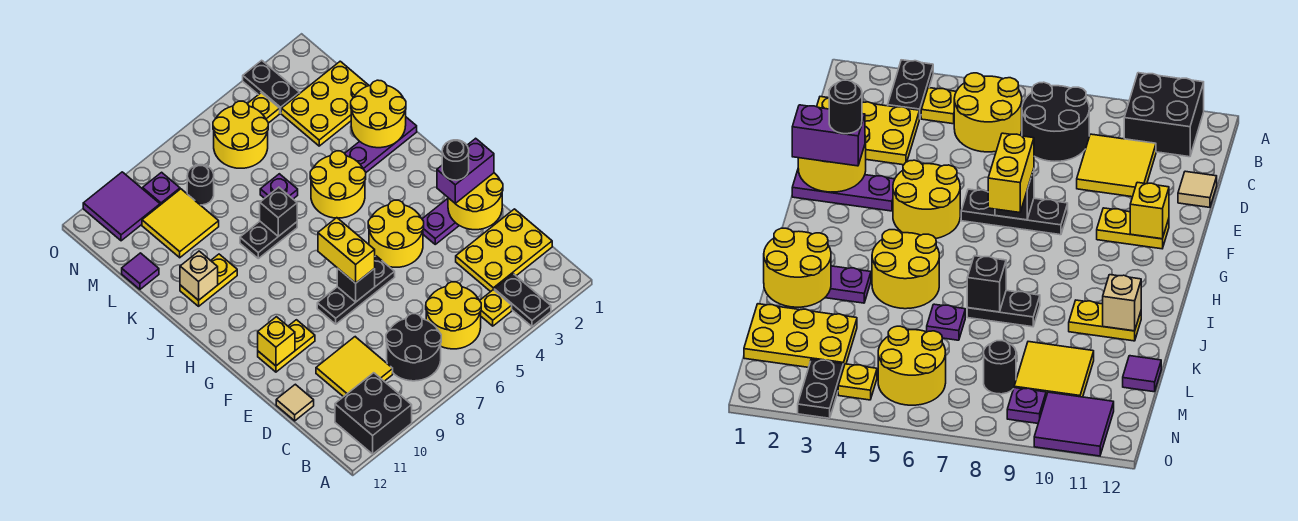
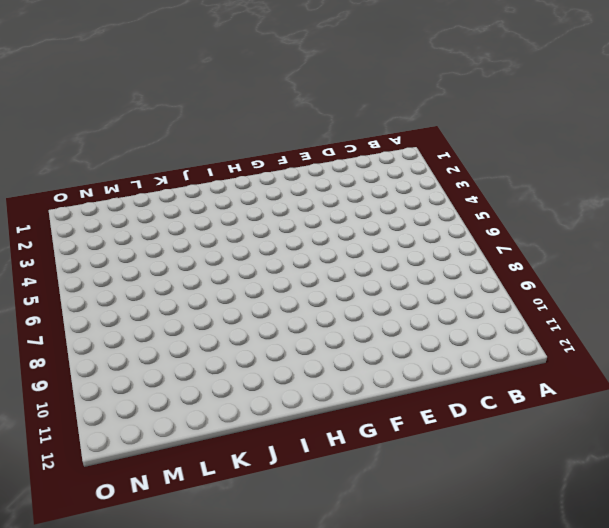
none -> black plate A3:B3 level 1
none -> black brick A10:B11 level 1
none -> yellow plate B4 level 1
none -> yellow round brick B5:C6 level 1

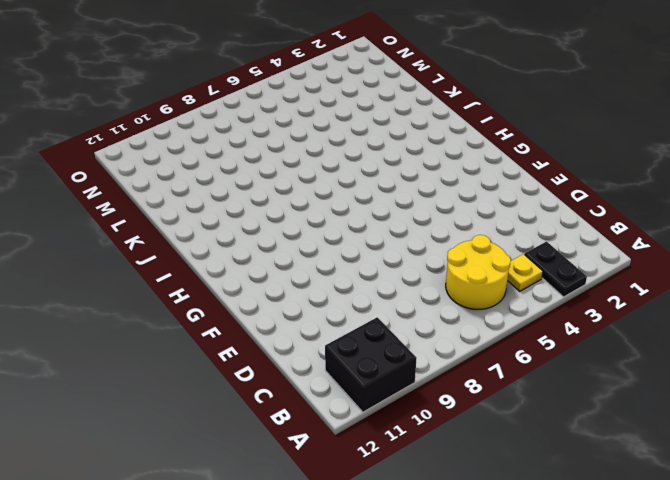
none -> black round brick B7:C8 level 1
none -> yellow plate C1:D3 level 1
none -> yellow tile C9:D10 level 1
none -> tan tile D12 level 1

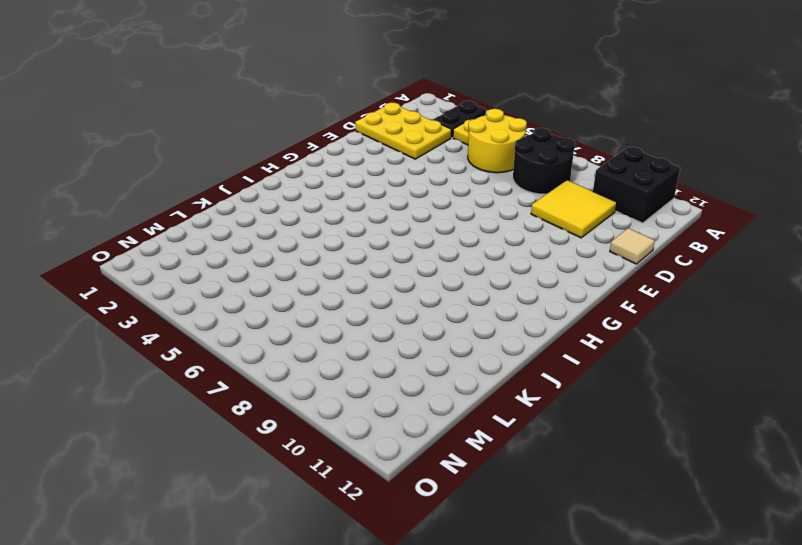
none -> purple plate F1:F3 level 1
none -> yellow round brick F4:G5 level 1
none -> black plate F6:F8 level 1
none -> yellow plate F10:F11 level 1

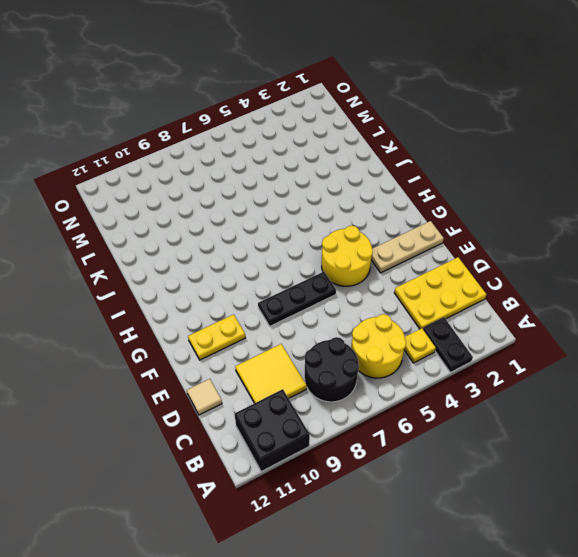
tan plate F1:F3 level 1 -> purple plate F1:F3 level 1
none -> yellow round brick I4:J5 level 1
none -> purple plate J1:J3 level 1
none -> black plate J7:J8 level 1
none -> yellow plate J10:J11 level 1

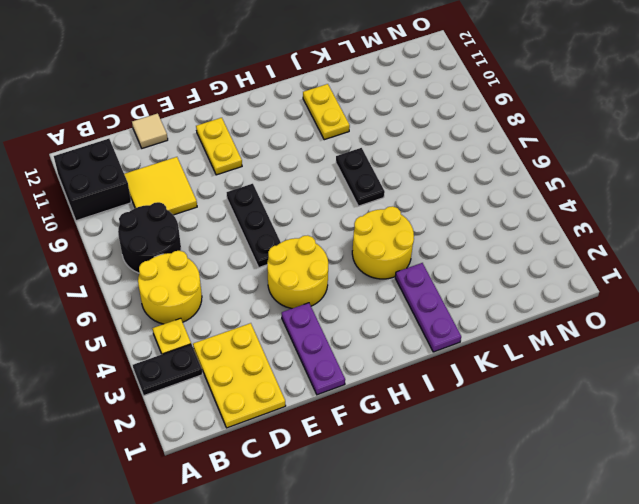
none -> purple plate K6 level 1
none -> yellow plate L1:M3 level 1
none -> yellow tile L9:M10 level 1
none -> purple tile L12 level 1

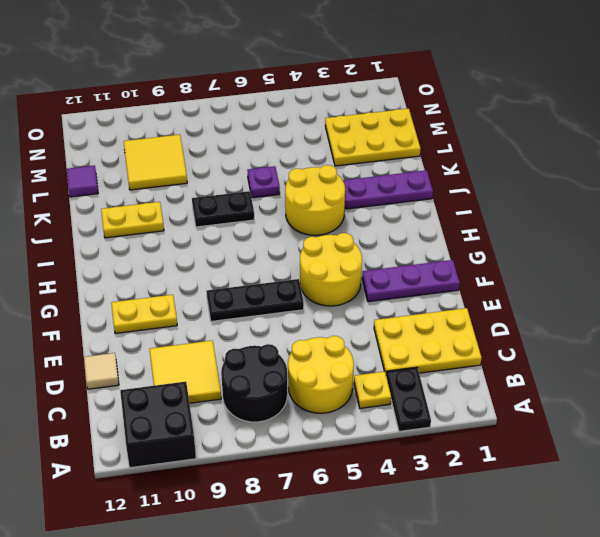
none -> yellow round brick M5:N6 level 1
none -> black round brick M8 level 1
none -> black plate N3:O3 level 1
none -> yellow plate N4 level 1

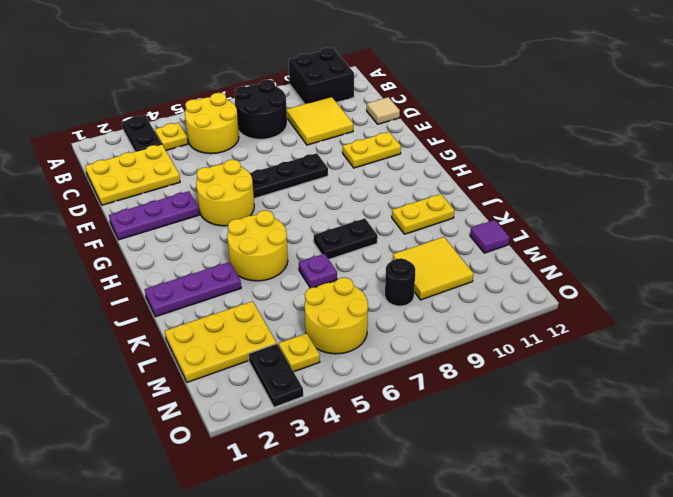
none -> purple plate N9 level 1
none -> purple tile N10:O11 level 1
none -> yellow round brick E1:F2 level 2
none -> black brick F7 level 2

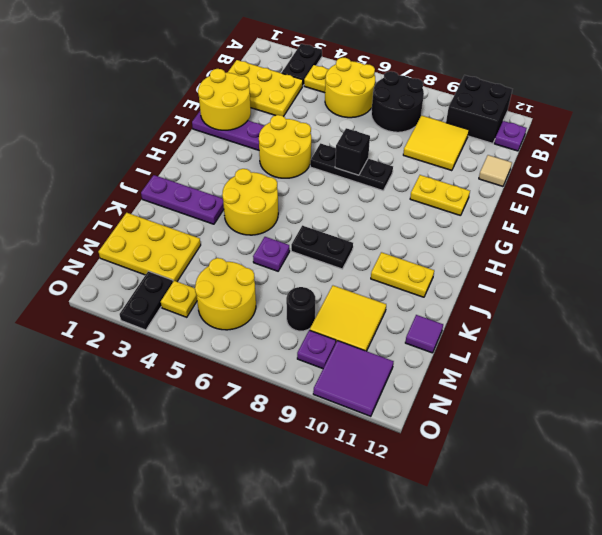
purple plate B12 level 1 -> none
none -> yellow brick F11 level 2
none -> yellow round brick J1:K2 level 2
none -> black brick J7 level 2
none -> tan brick J11 level 2

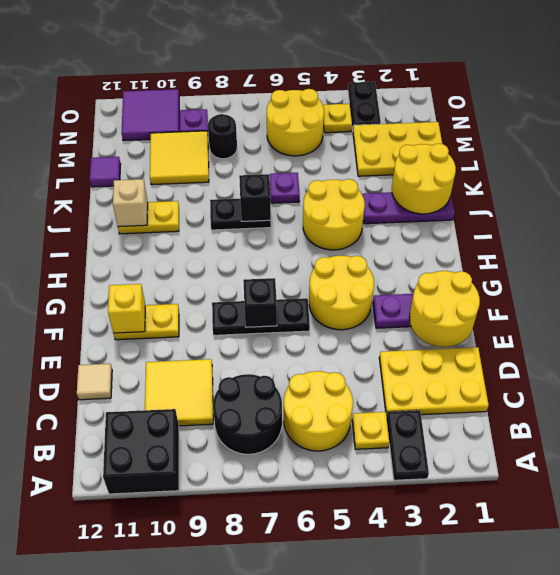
none -> purple brick F1:F2 level 3
none -> yellow brick F7:G7 level 3
none -> black round brick F2 level 4

